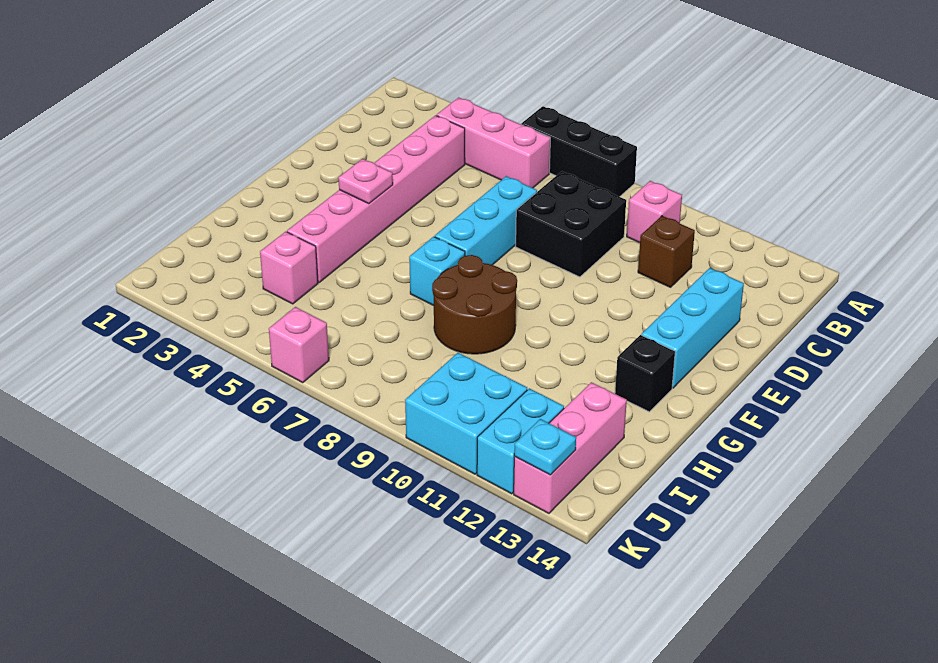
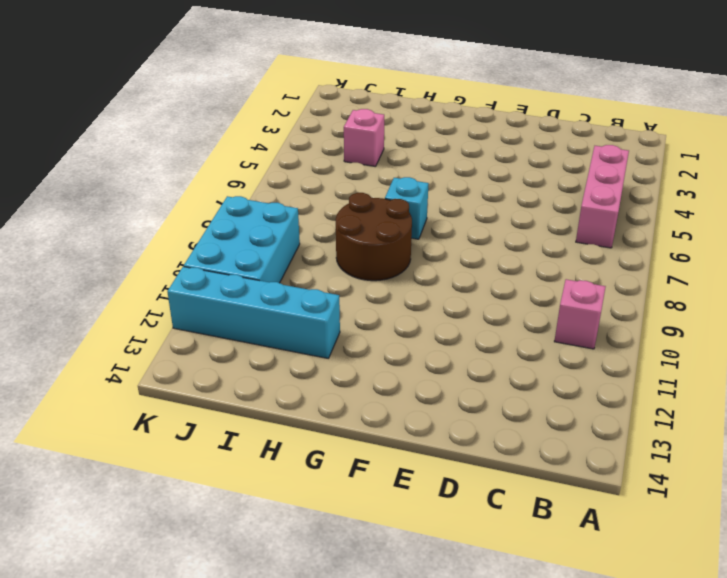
cyan brick H12:K12 level 1 -> cyan brick J12:K12 level 1
cyan brick J9:K11 level 1 -> cyan brick J10:K11 level 1
none -> black brick A6:A8 level 1
none -> pink brick C4:H4 level 1
none -> black brick C8:D9 level 1

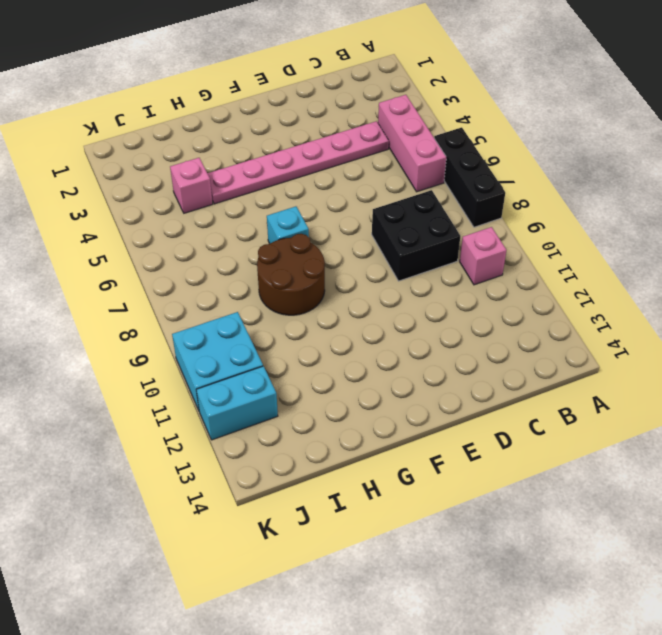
pink plate C4:H4 level 1 -> pink brick C4:H4 level 1
none -> brown brick C11 level 1
none -> cyan brick D7:F7 level 1
none -> cyan brick D13:F13 level 1

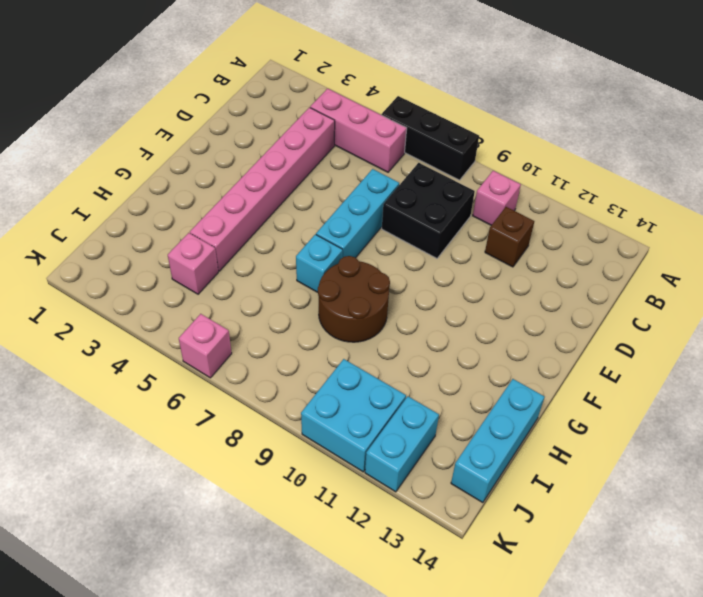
cyan brick H14:J14 level 1 -> cyan brick D13:F13 level 1
none -> black brick G13 level 1
none -> pink brick I13:K13 level 1
none -> pink plate F4 level 2

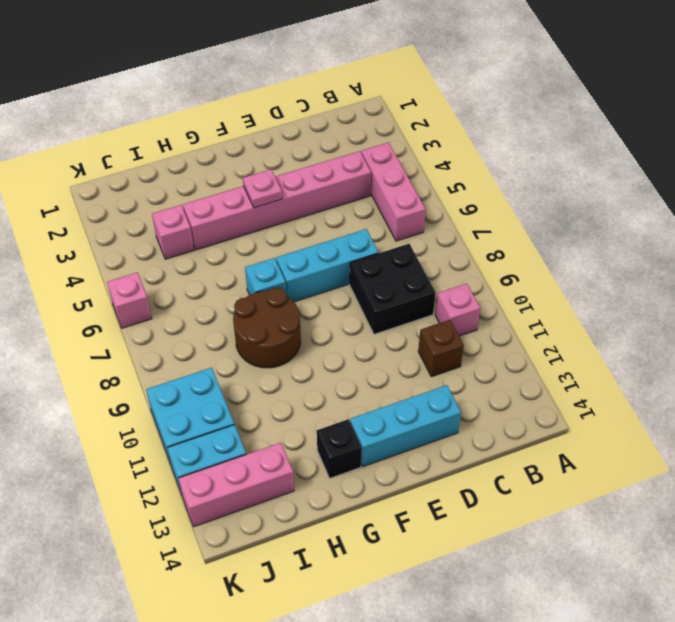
none -> black brick A6:A8 level 1
none -> cyan plate K13 level 2

